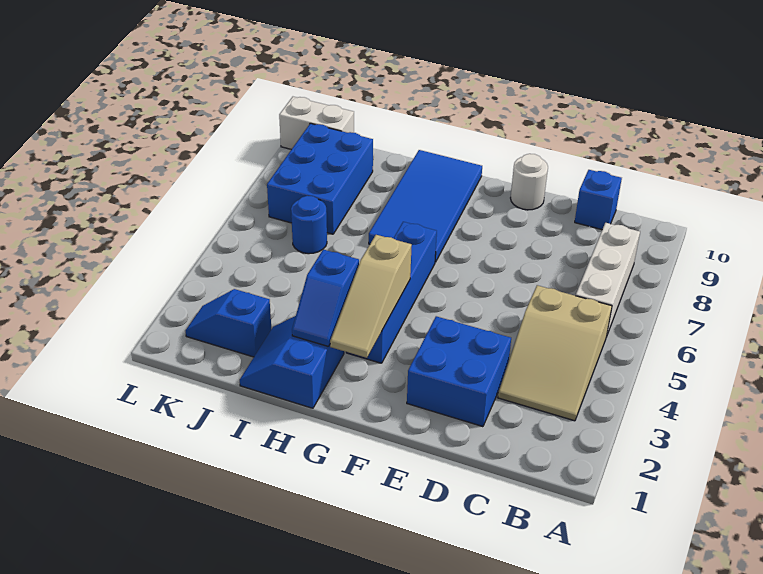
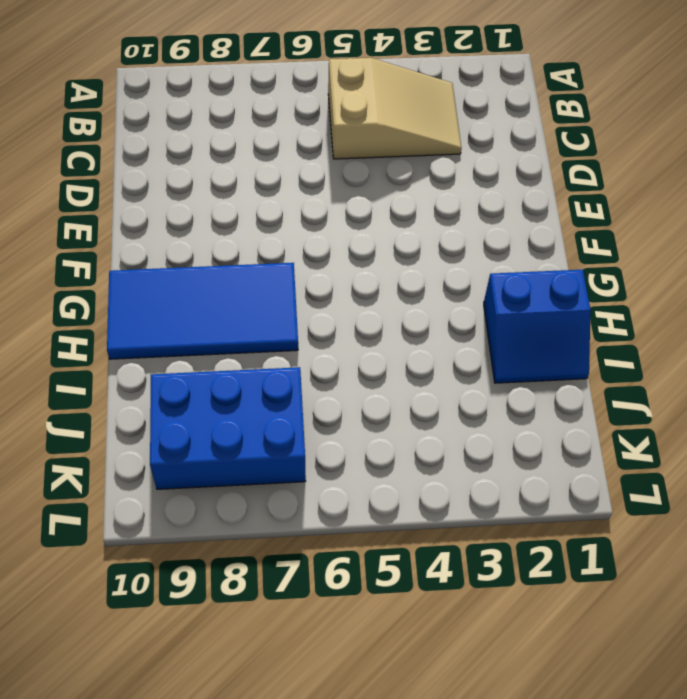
none -> white brick B6:B8 level 1
none -> blue brick C10 level 1
none -> blue brick D2:E3 level 1

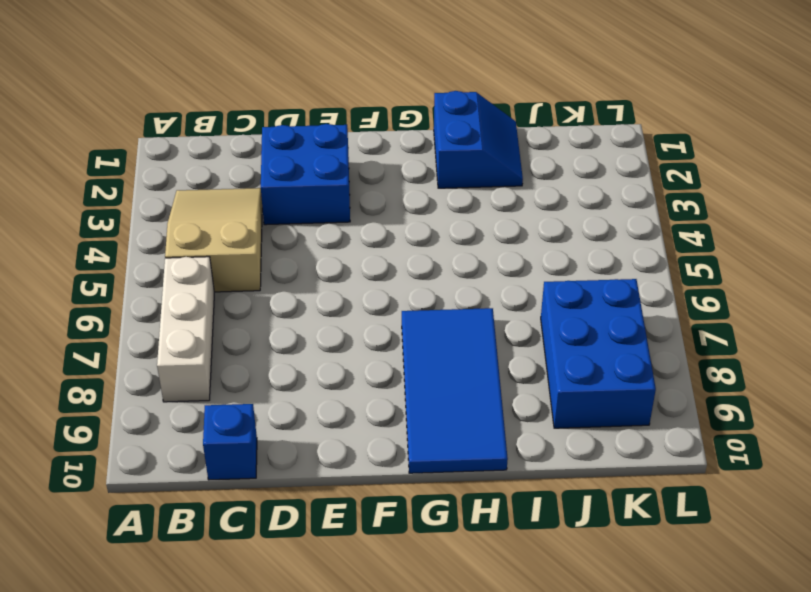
none -> white round brick E10 level 1
none -> blue brick G3:G6 level 1
none -> blue slope J2:K2 level 1 top J

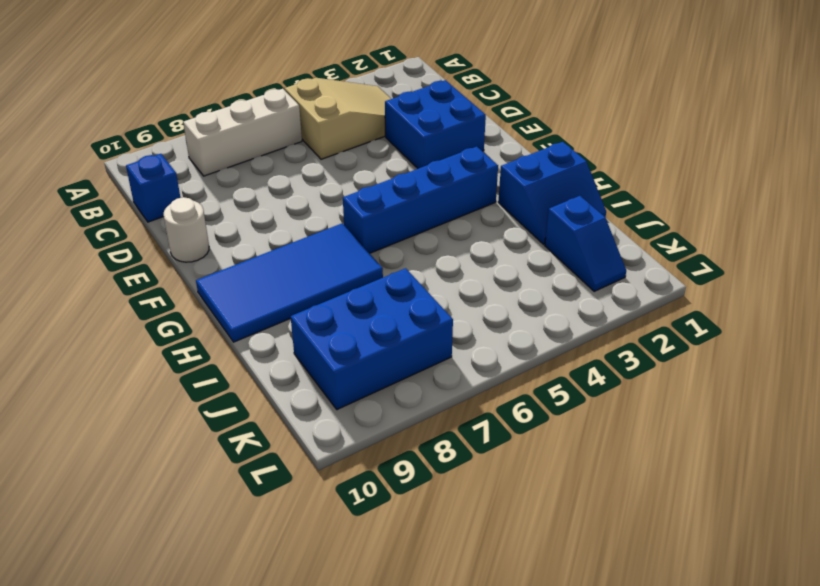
none -> blue round brick J6 level 1
none -> white brick K10:L10 level 1
none -> tan slope G2:G4 level 2 top 4

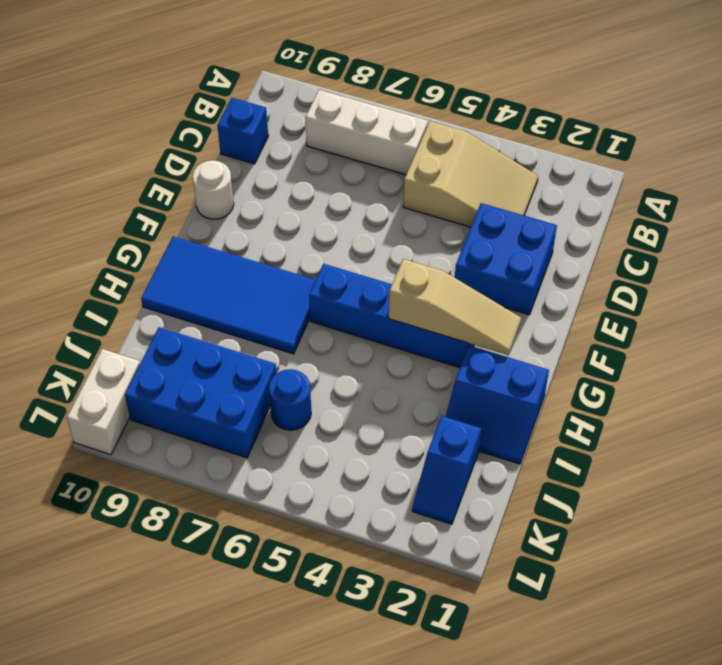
none -> blue slope H2:H3 level 2 top 3

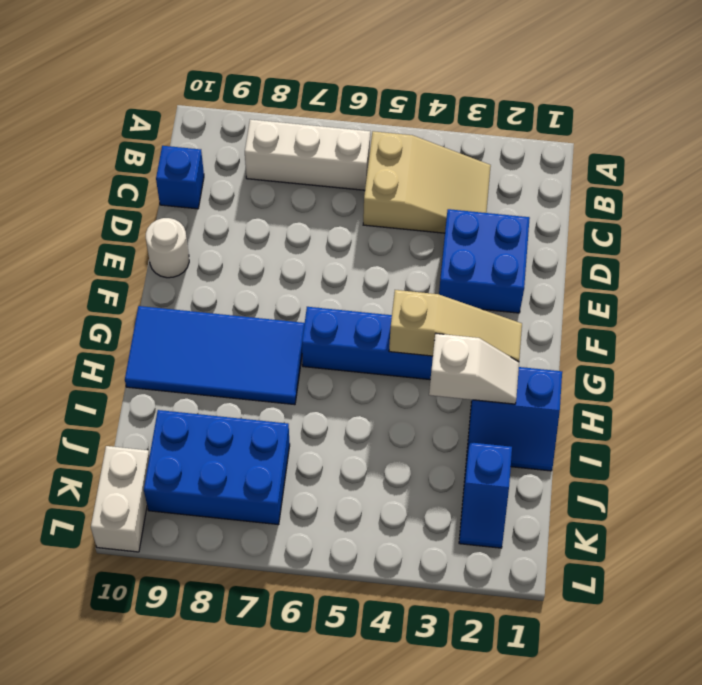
white slope H2:H3 level 2 top 3 -> blue slope H2:H3 level 2 top 3
none -> blue round brick J6 level 1

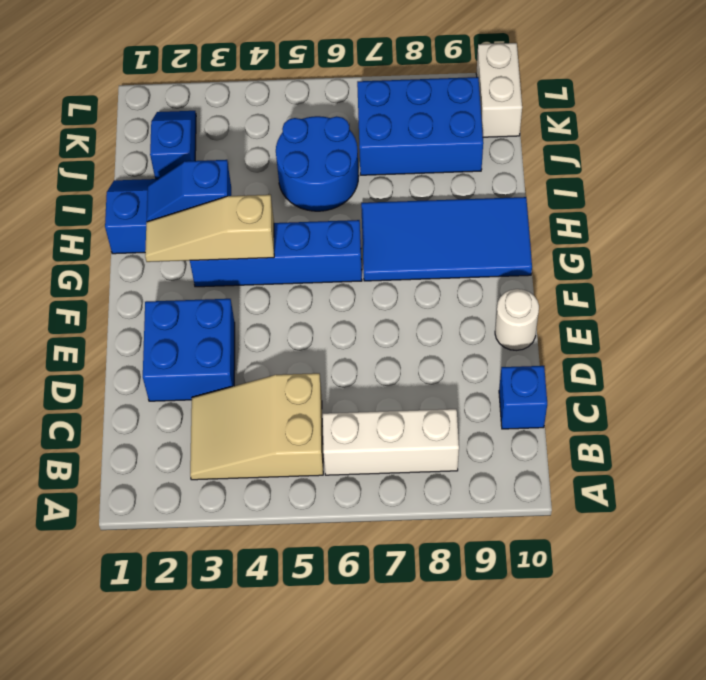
blue round brick I5:J6 level 1 -> blue round brick J6 level 1

